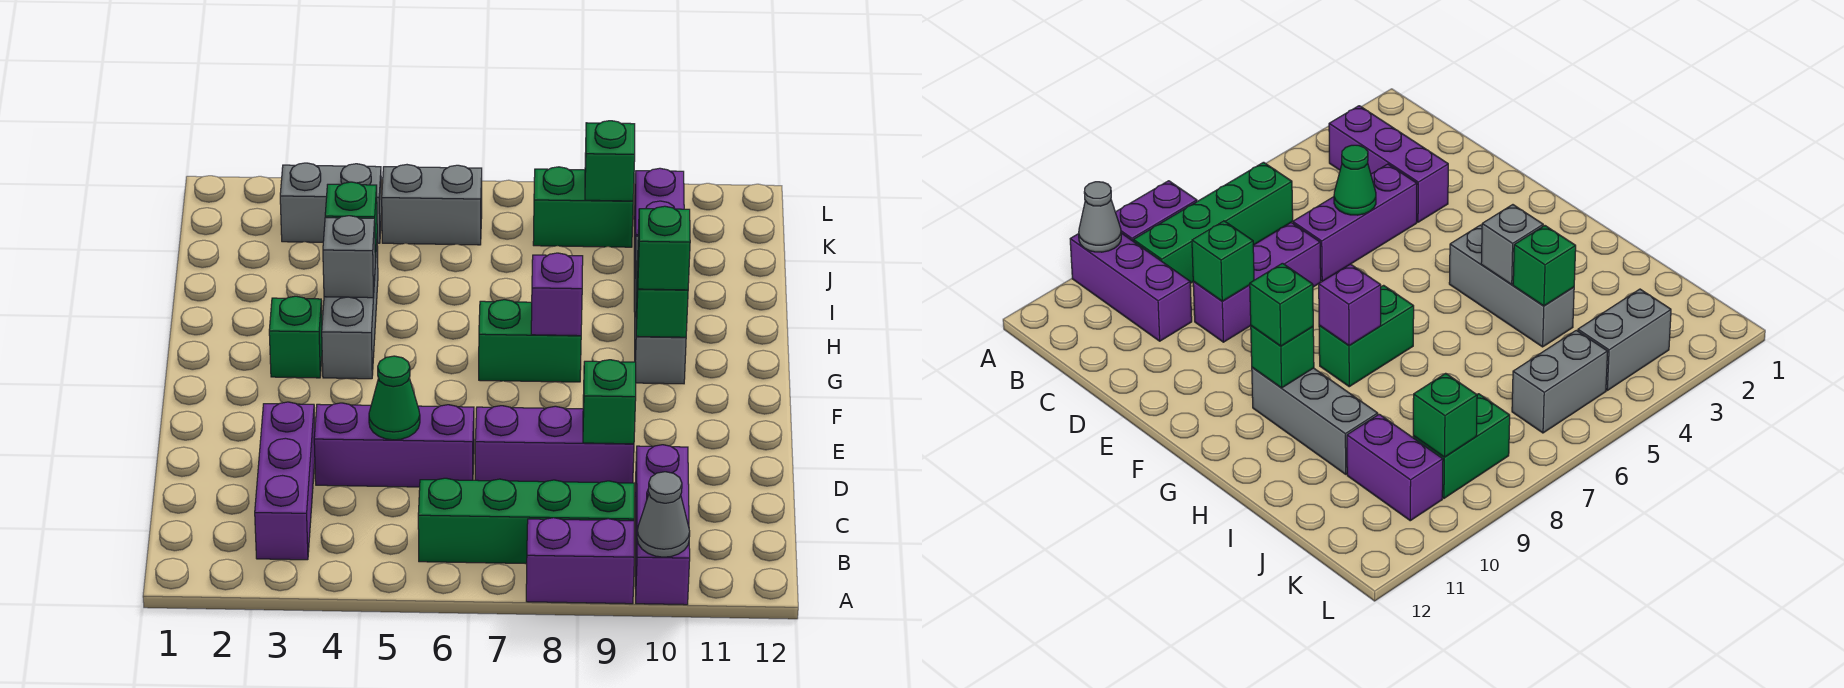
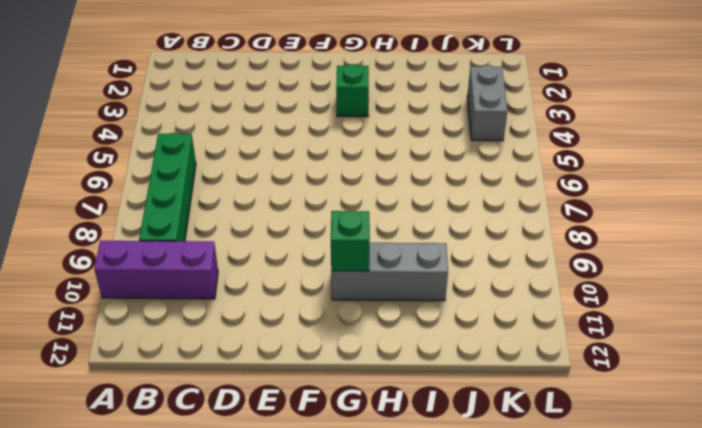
none -> purple brick A8:A9 level 1
none -> purple brick B3:D3 level 1
none -> purple brick D4:D6 level 1

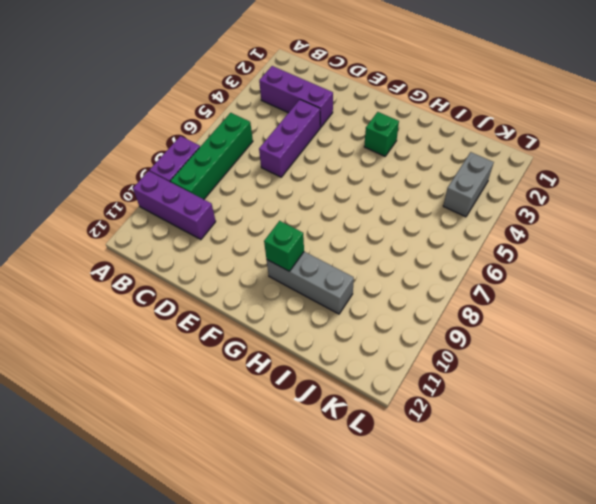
none -> purple brick D7:D9 level 1
none -> grey brick G4:I4 level 1
none -> green brick G7:G8 level 1

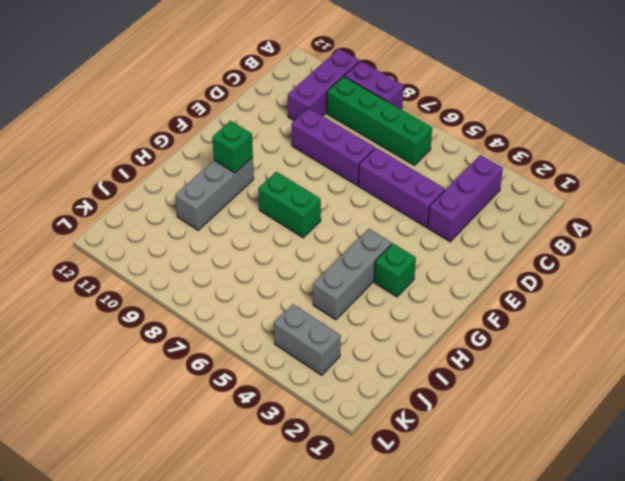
none -> purple brick J10:K10 level 1
none -> grey brick K5:K6 level 1
none -> green brick K8:K9 level 1

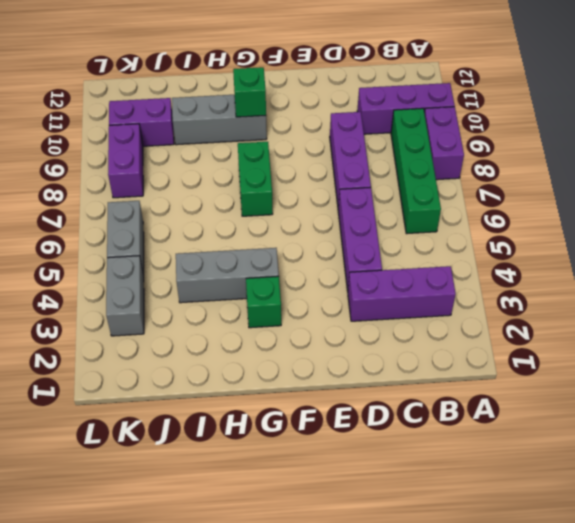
purple brick K8:K9 level 1 -> green brick K8:K9 level 1
none -> grey cone A10 level 2
none -> green cone D5 level 2
none -> green brick D9 level 2

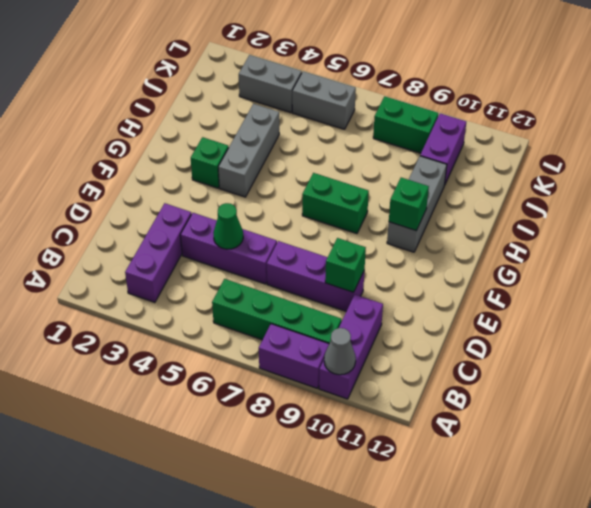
none -> purple brick G8 level 2
none -> grey brick H4 level 2
none -> green brick I4 level 2

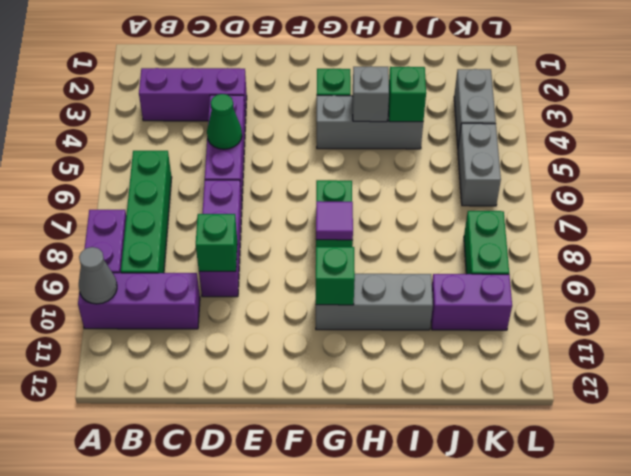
purple tile G8 level 2 -> purple brick G8 level 2
none -> green brick K9 level 2
none -> green brick G10 level 3

